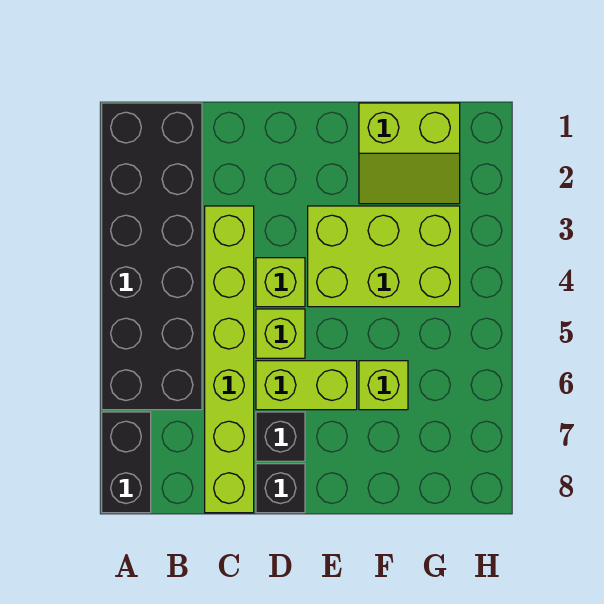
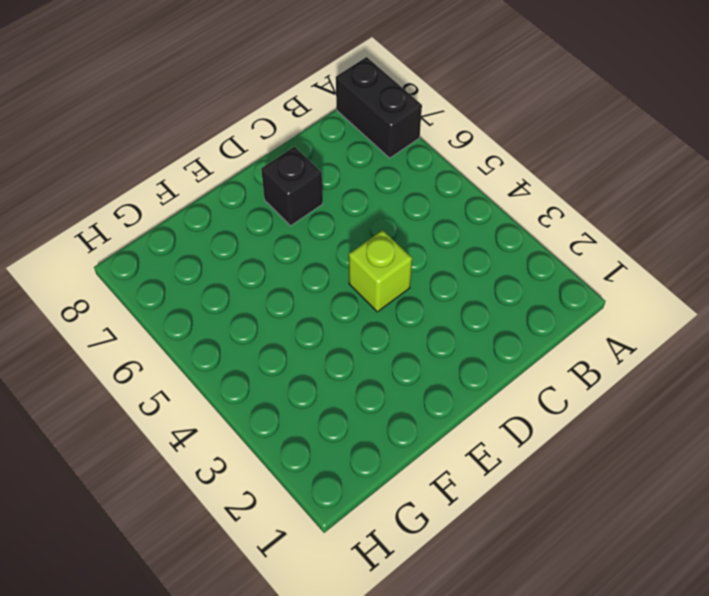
none -> black brick A1:B6 level 1
none -> lime brick C3:C8 level 1

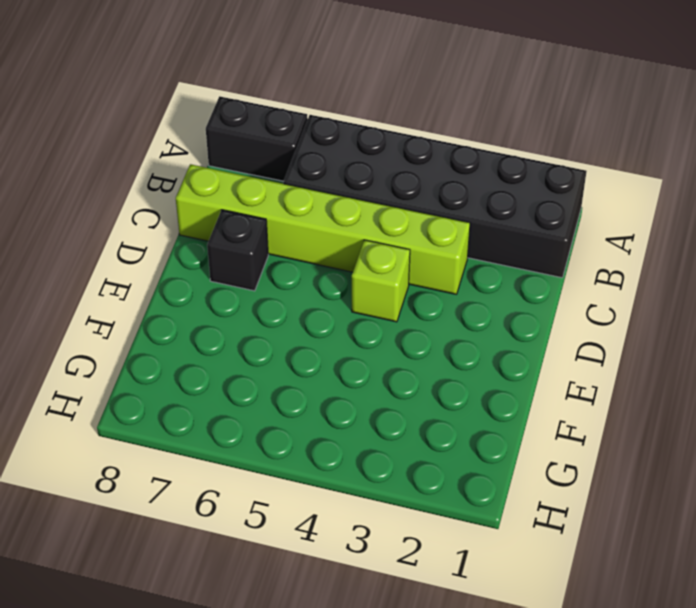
none -> lime brick D5 level 1
none -> lime brick D6:E6 level 1

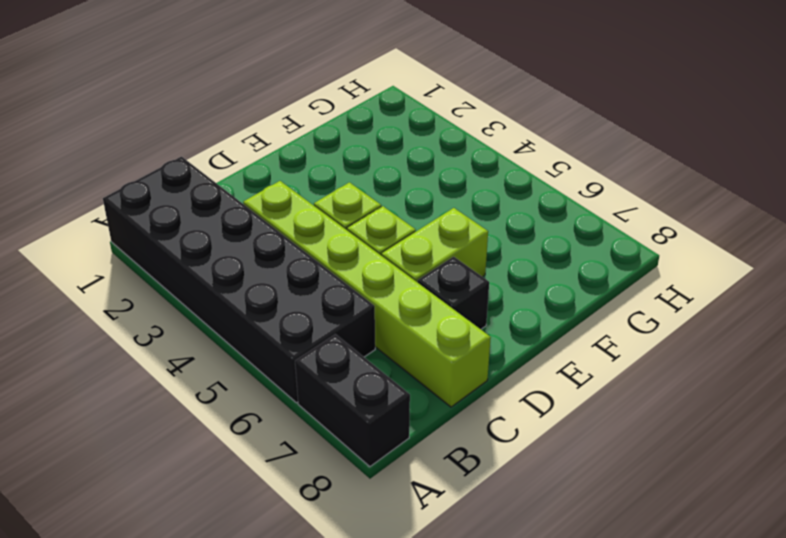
none -> black brick D8 level 1
none -> lime brick E3:G4 level 1

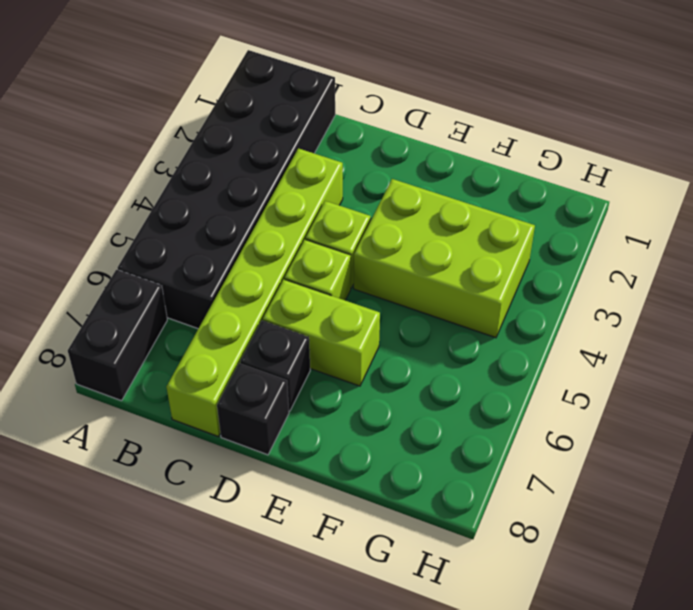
none -> lime slope F1:G2 level 1 top 1
none -> lime brick F6 level 1

